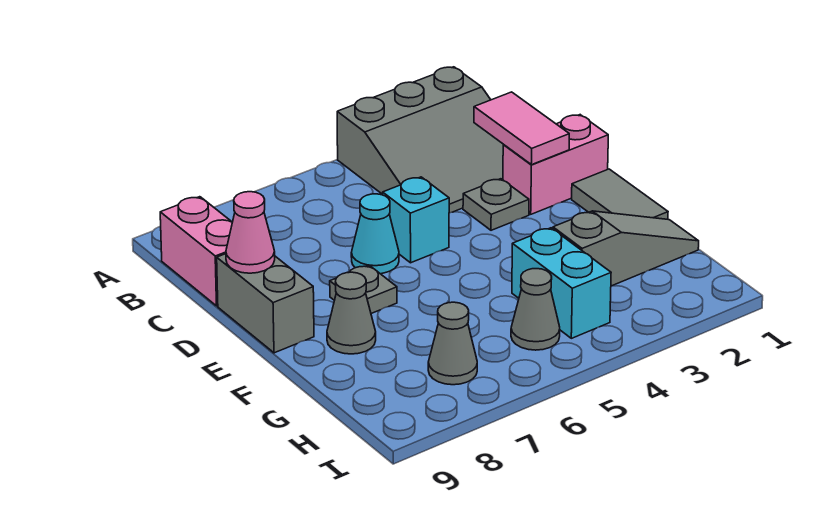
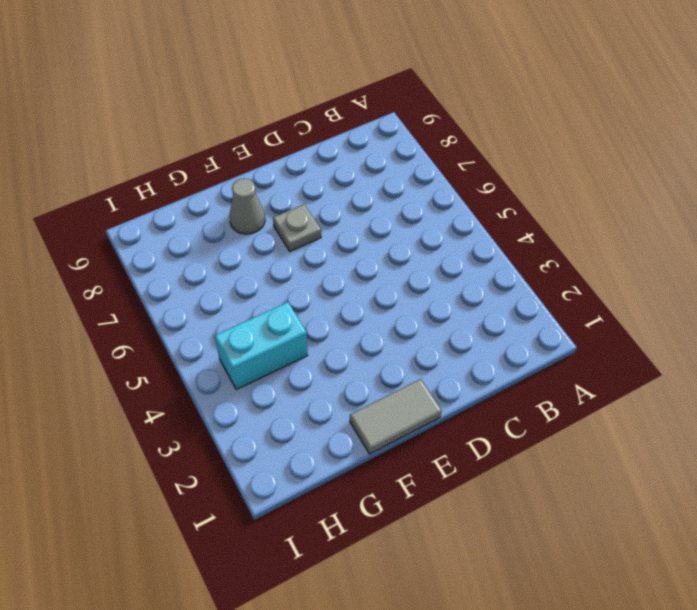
none -> grey slope A2:C4 level 1 top A
none -> pink brick B9:C9 level 1
none -> pink brick D1:D2 level 1

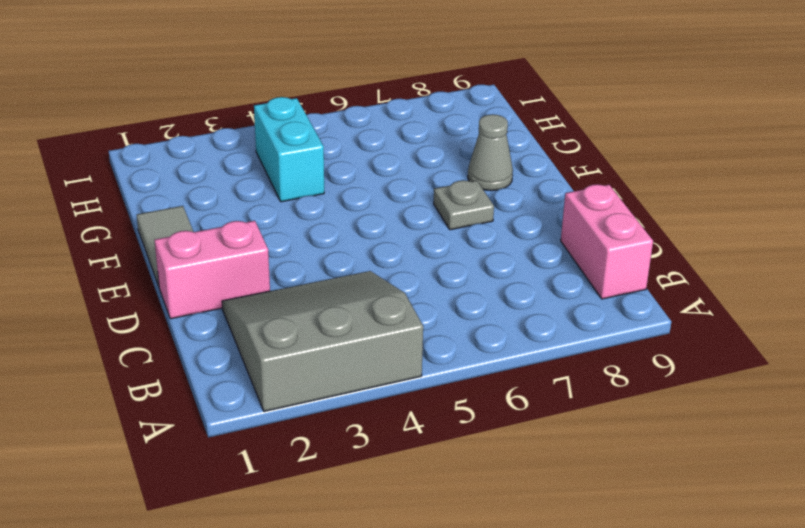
none -> grey plate D3 level 1
none -> cyan brick D5 level 1
none -> cyan cone D6 level 1

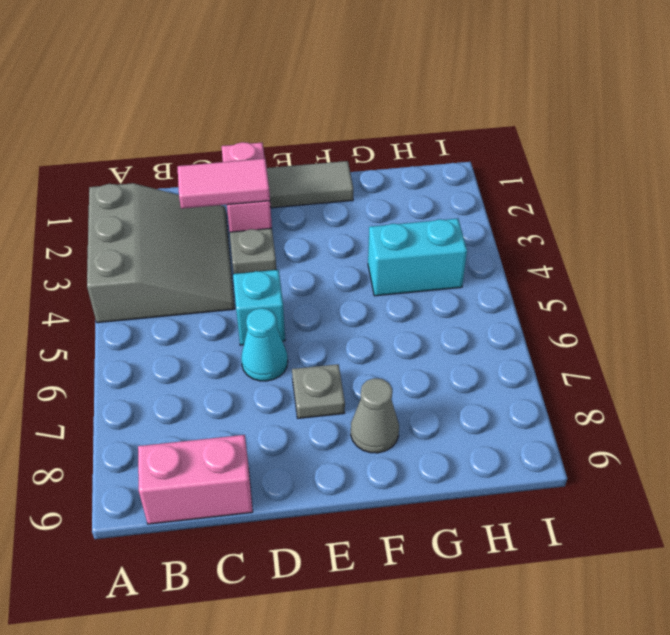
none -> grey brick D9:E9 level 1
none -> grey slope G1:G3 level 1 top 3
none -> grey cone H5 level 1

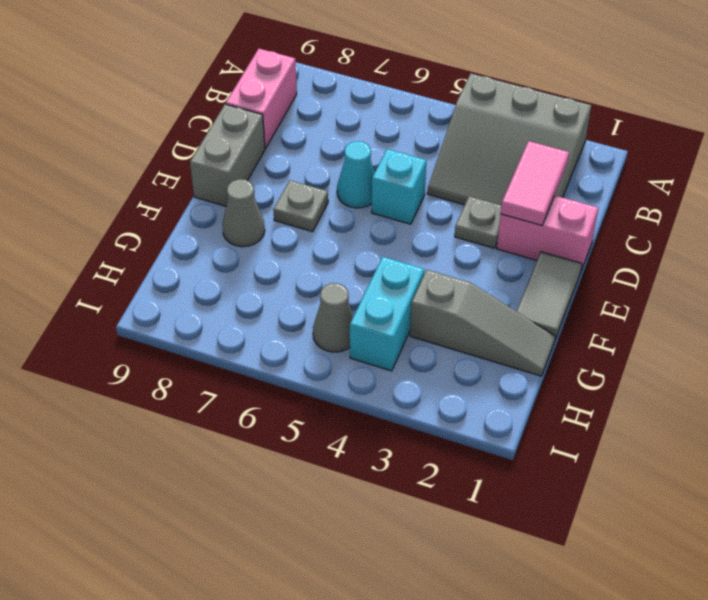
none -> grey cone H7 level 1
none -> pink cone D9 level 2

